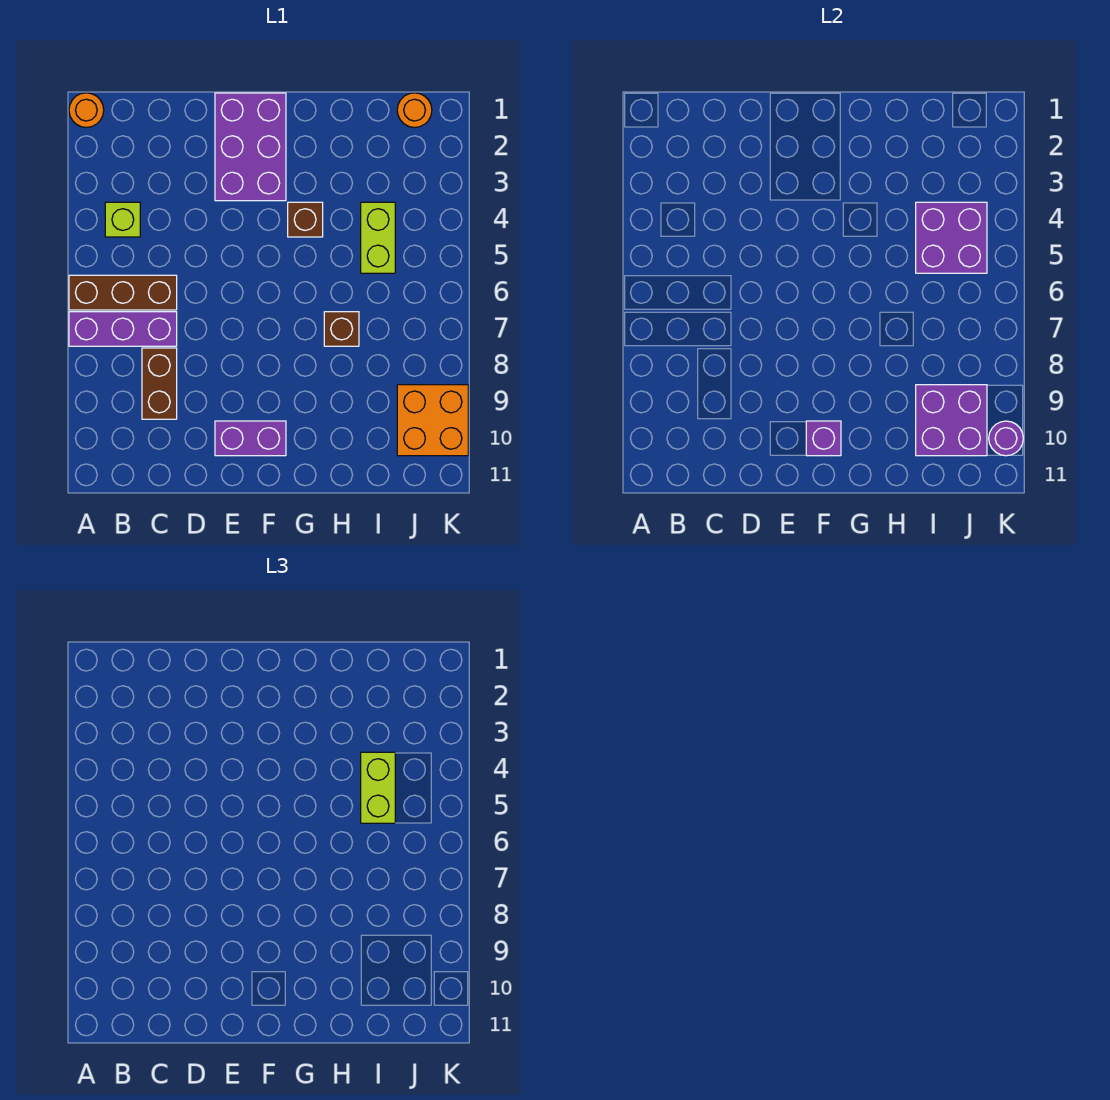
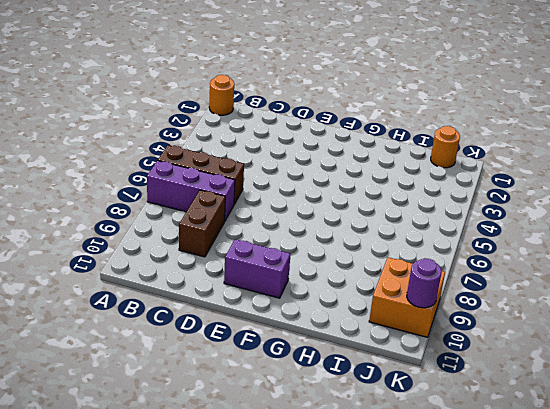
none -> lime brick B4 level 1
none -> purple brick E1:F3 level 1
none -> brown brick G4 level 1

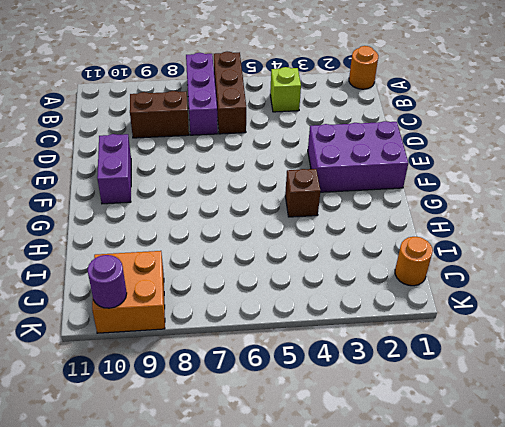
none -> brown brick H7 level 1
none -> lime brick I4:I5 level 1
none -> purple brick F10 level 2

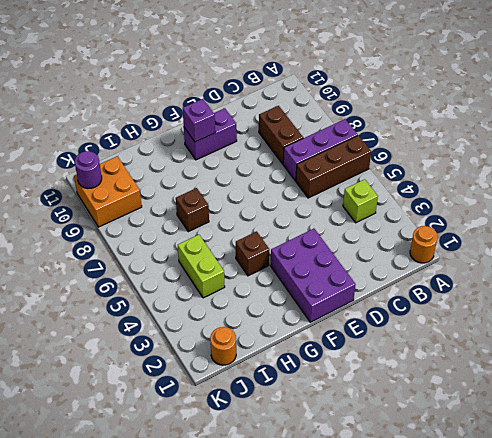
none -> purple brick I4:J5 level 2
none -> purple brick I9:J10 level 2
none -> lime brick I4:I5 level 3

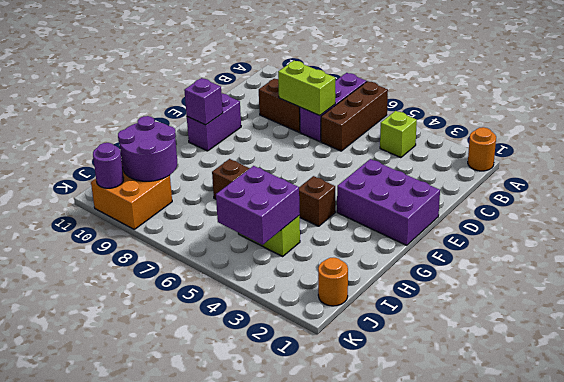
lime brick C7:C8 level 2 -> lime brick I4:I5 level 3
purple round brick I9:J10 level 2 -> purple brick I9:J10 level 2

